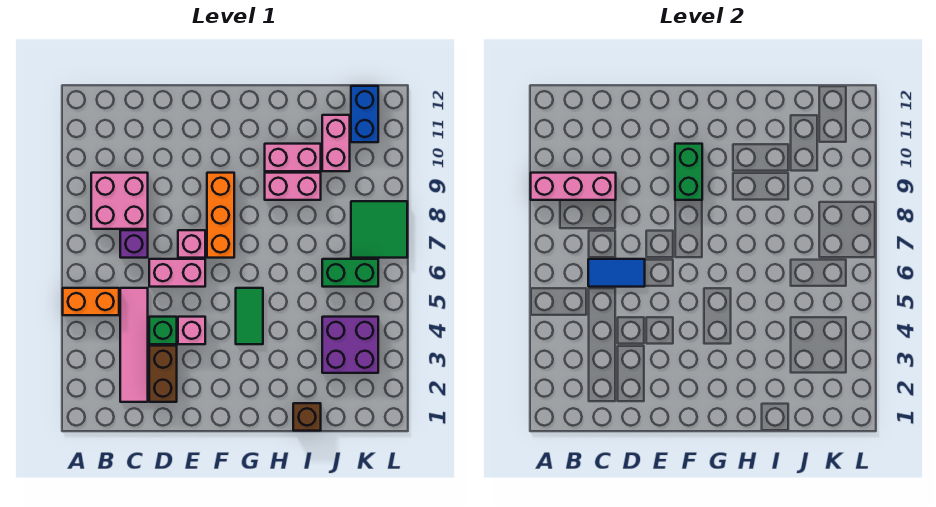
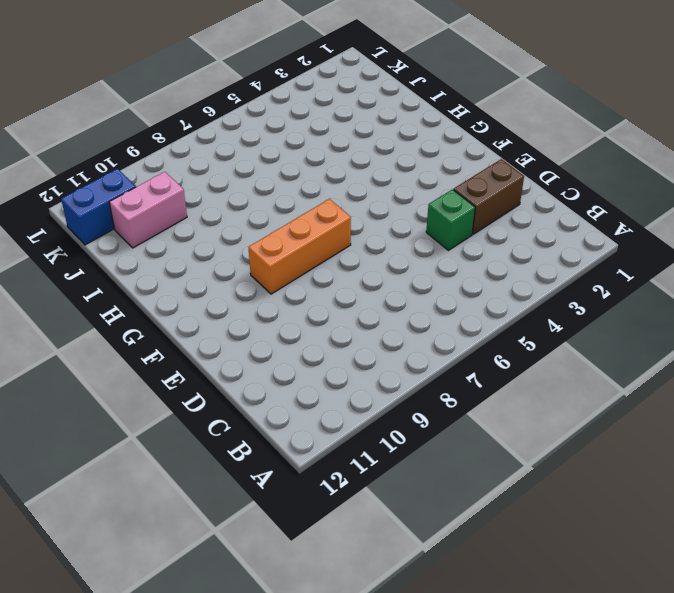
none -> orange brick A5:B5 level 1
none -> pink brick B8:C9 level 1
none -> pink tile C2:C5 level 1

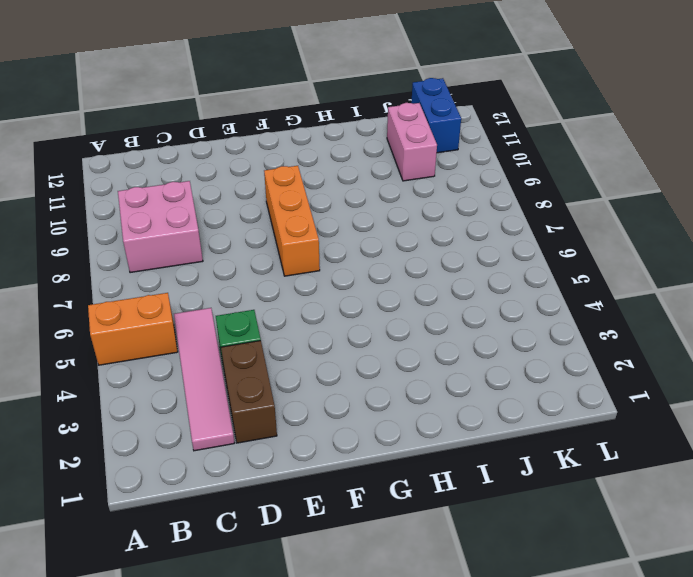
none -> purple brick C7 level 1
none -> pink brick D6:E6 level 1
none -> pink brick E4 level 1

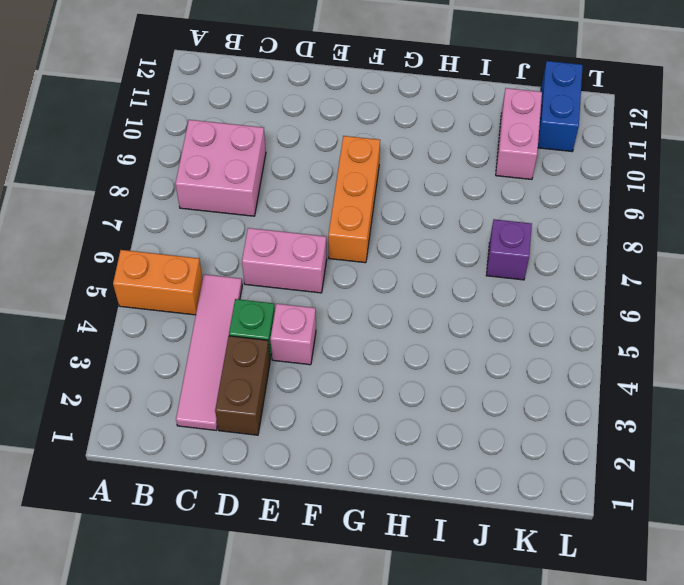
purple brick J7 level 1 -> purple brick C7 level 1
none -> pink brick E7 level 1
none -> green tile G4:G5 level 1
none -> pink brick H9:I9 level 1

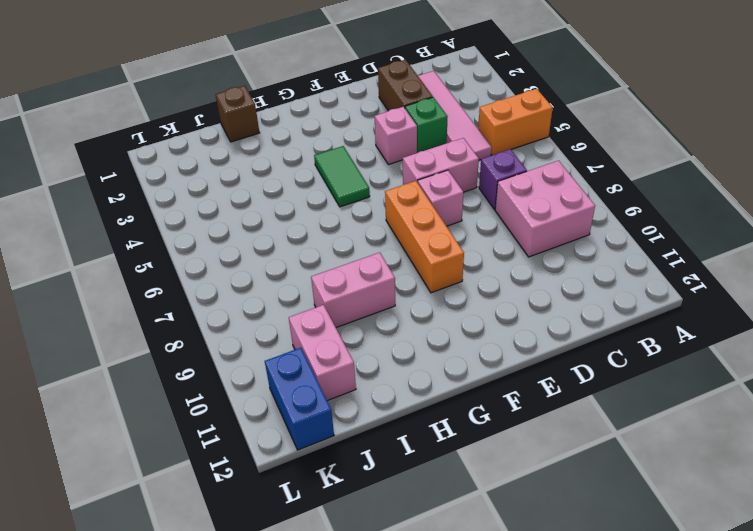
none -> pink brick H10:I10 level 1
none -> purple brick J3:K4 level 1
none -> green brick J6:K6 level 1

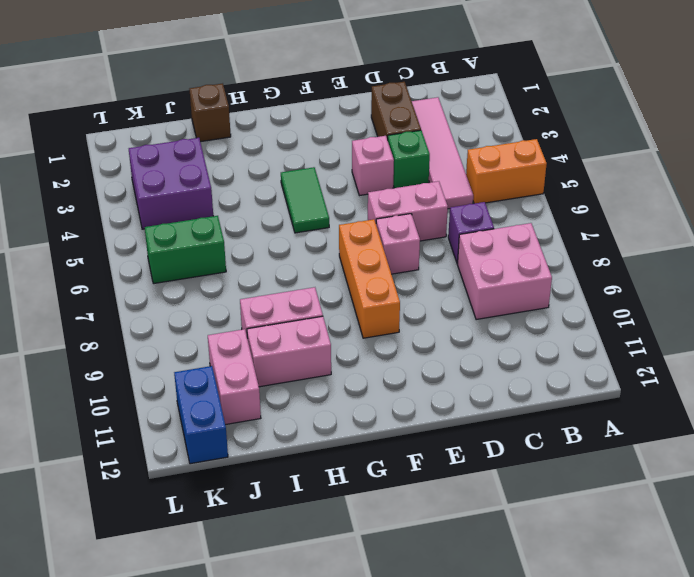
none -> green tile K7:L8 level 1
none -> pink brick A9:C9 level 2
none -> blue tile C6:D6 level 2

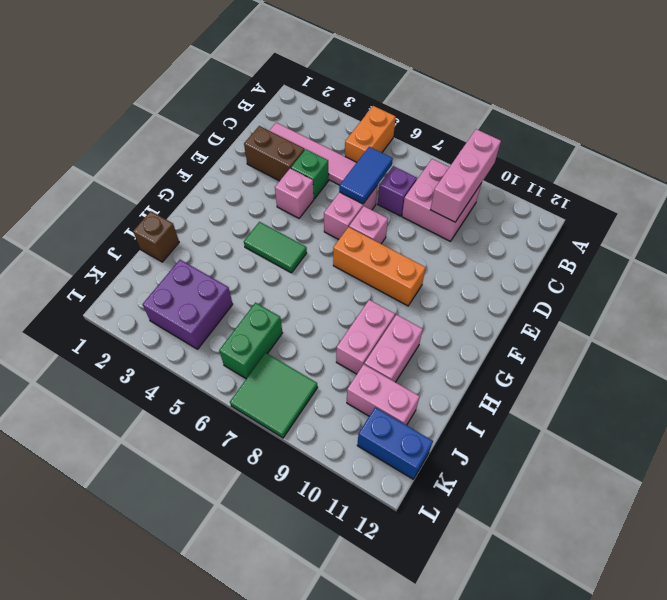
none -> green brick F9:F10 level 2

